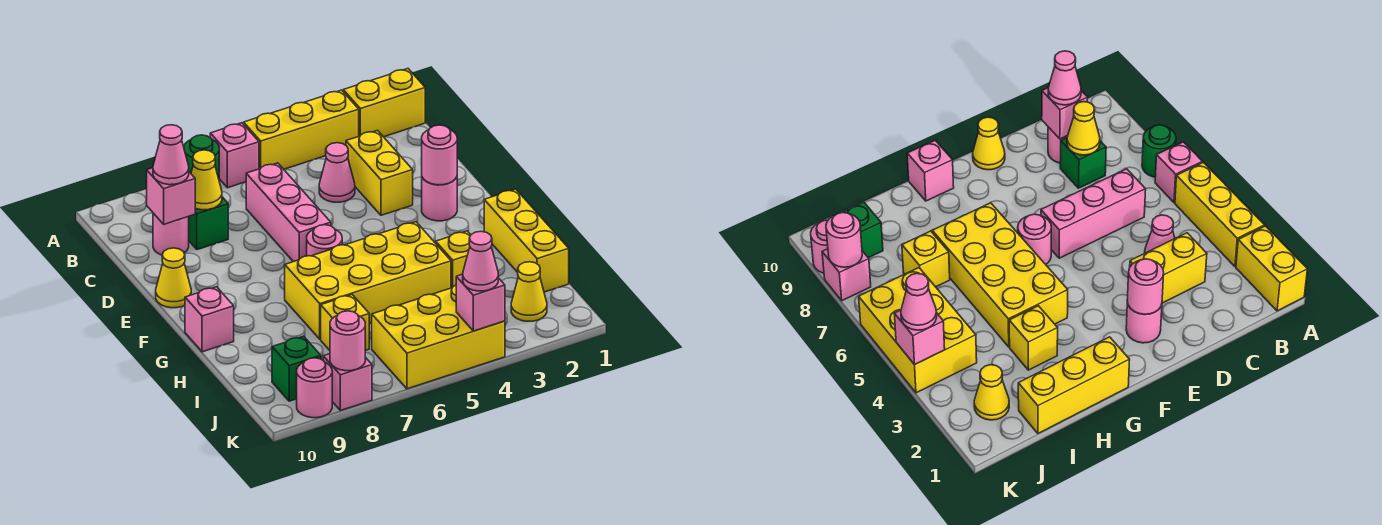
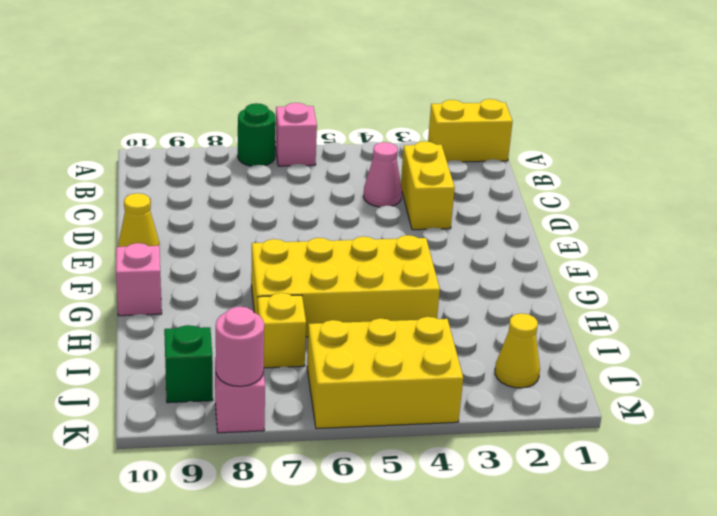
none -> yellow brick A3:A5 level 1
none -> pink brick C6:E6 level 1
none -> green brick C8 level 1

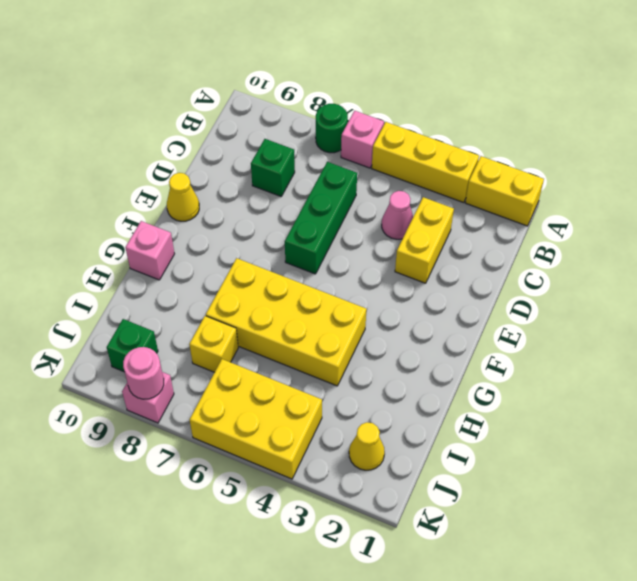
green brick C6:E6 level 1 -> pink brick C6:E6 level 1
none -> pink round brick C9 level 1
none -> pink round brick E2 level 1
none -> pink round brick F6 level 1

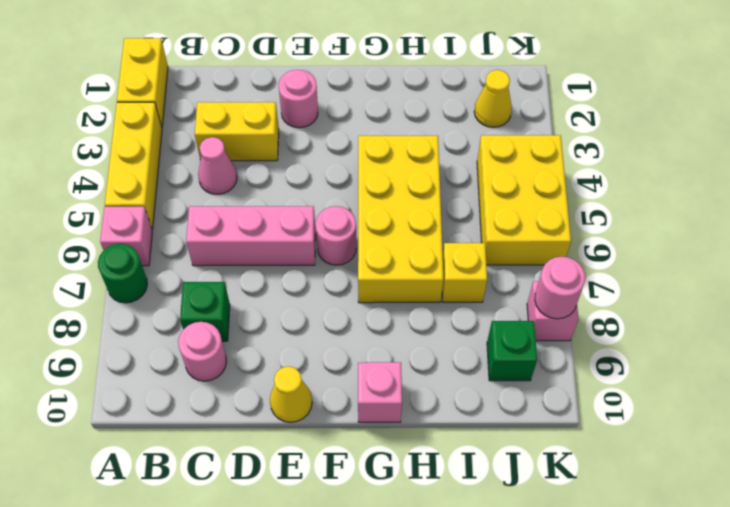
none -> yellow brick G1:I1 level 1
none -> yellow brick H3 level 1
none -> pink round brick K9 level 1

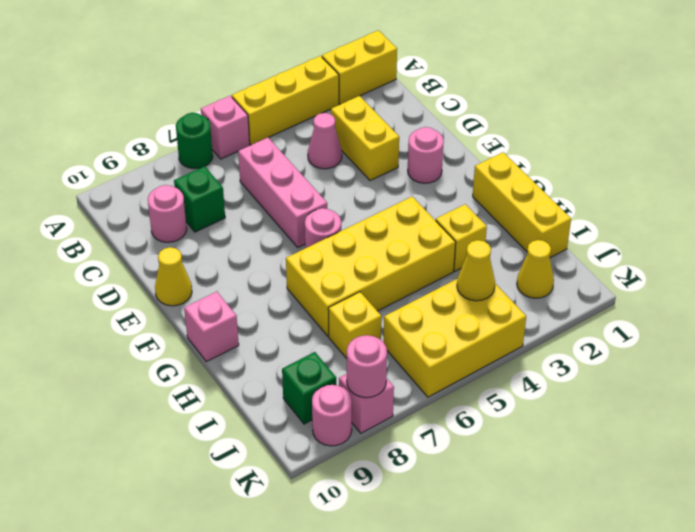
yellow cone J4 level 2 -> yellow cone C8 level 2
none -> pink brick C9 level 2
none -> pink round brick E2 level 2
none -> pink brick K4 level 2

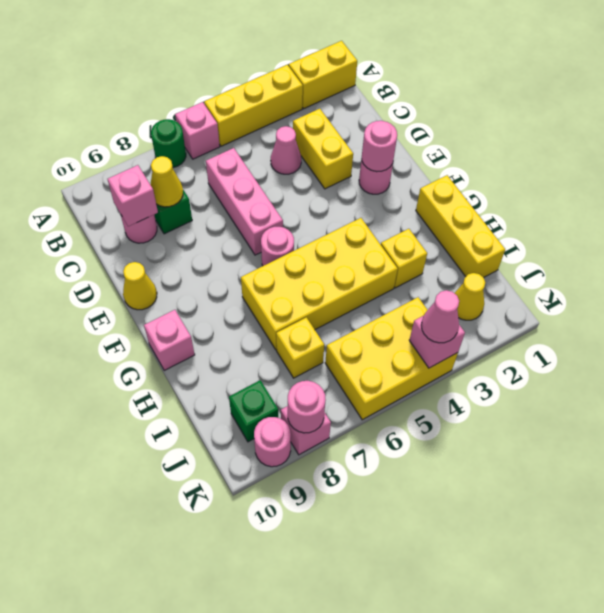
none -> pink cone C9 level 3

